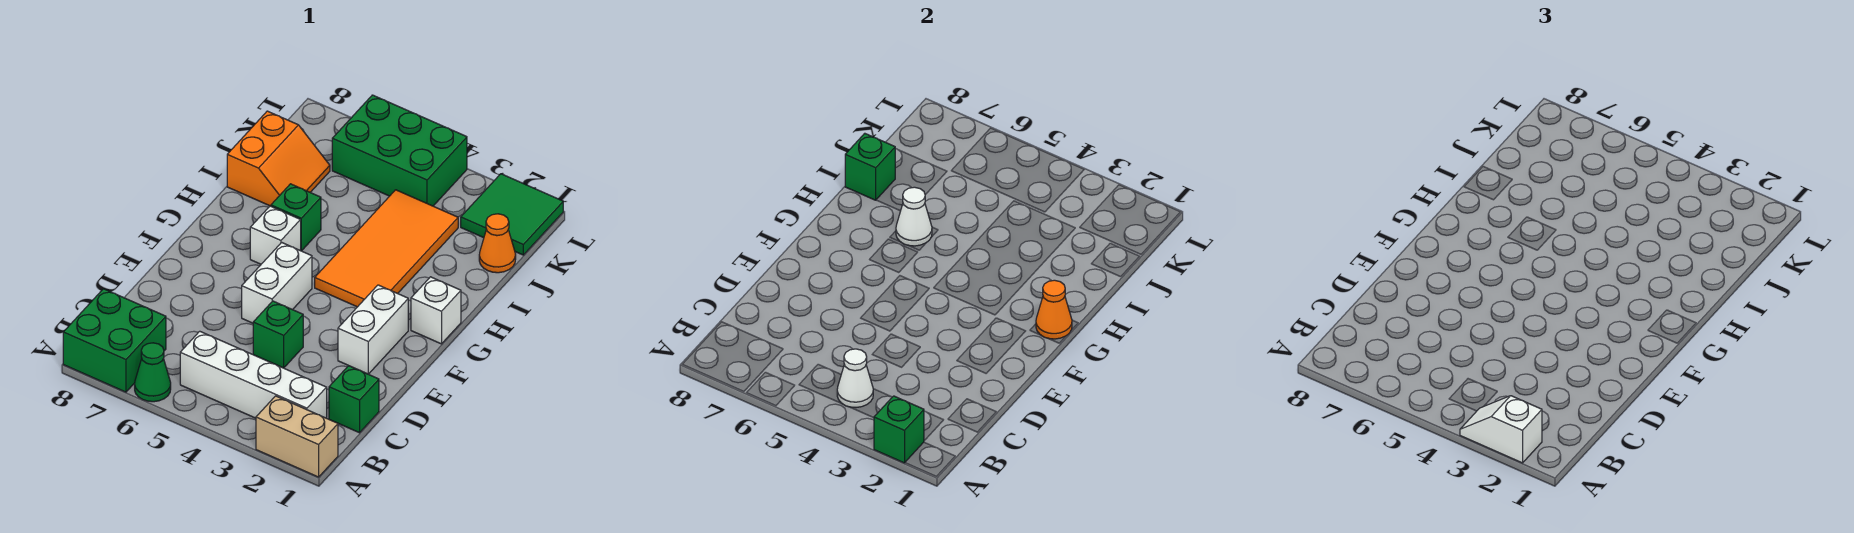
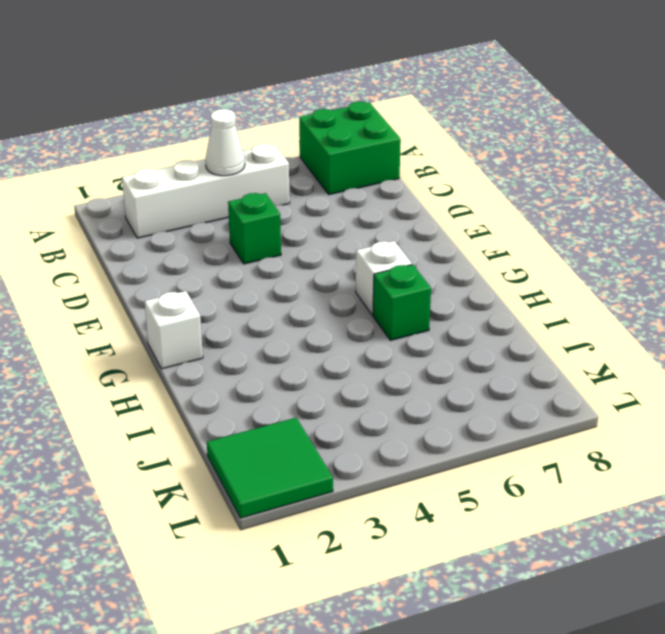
none -> tan brick A1:A2 level 1
none -> green cone A6 level 1
none -> green brick C1 level 1

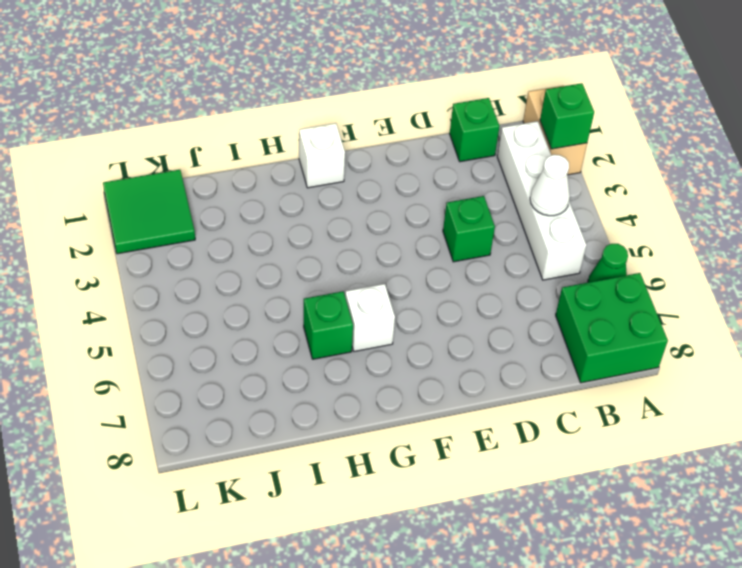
none -> white brick E2:F2 level 1
none -> white brick E5:F5 level 1
none -> orange tile G3:J4 level 1

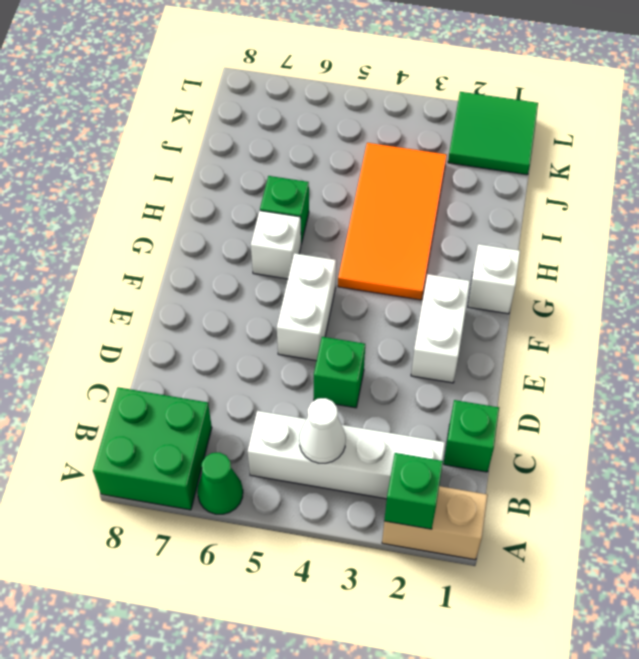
none -> orange slope I7:J8 level 1 top 8
none -> orange cone J1 level 1
none -> green brick K4:L6 level 1

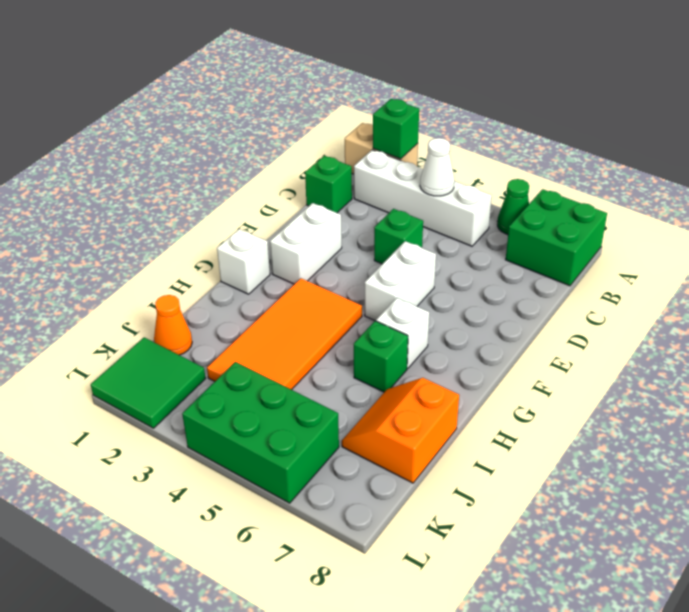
none -> orange cone G1 level 2
none -> white cone H6 level 2
none -> green brick I8 level 2

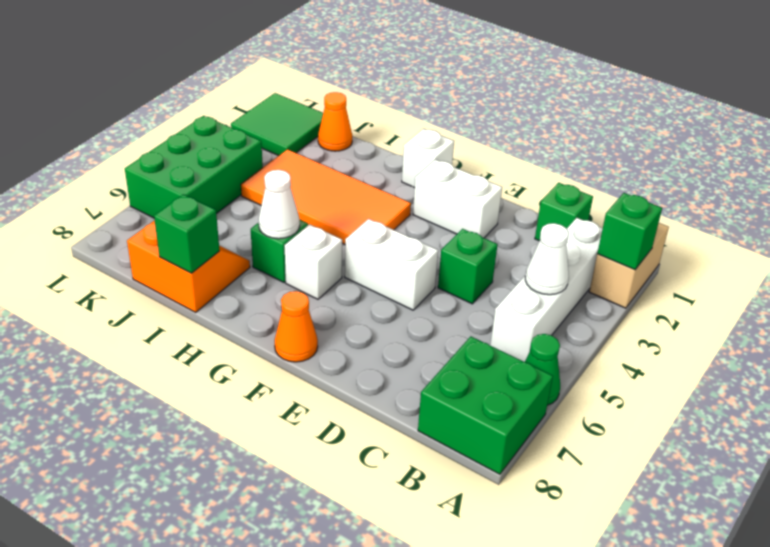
orange cone F8 level 1 -> orange cone G1 level 2
none -> white slope A2:A3 level 3 top 2

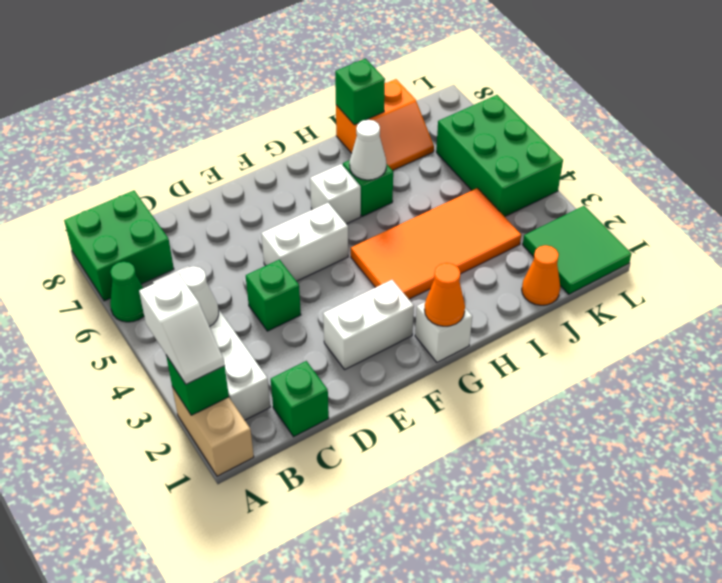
white slope A2:A3 level 3 top 3 -> white slope A2:A3 level 3 top 2

